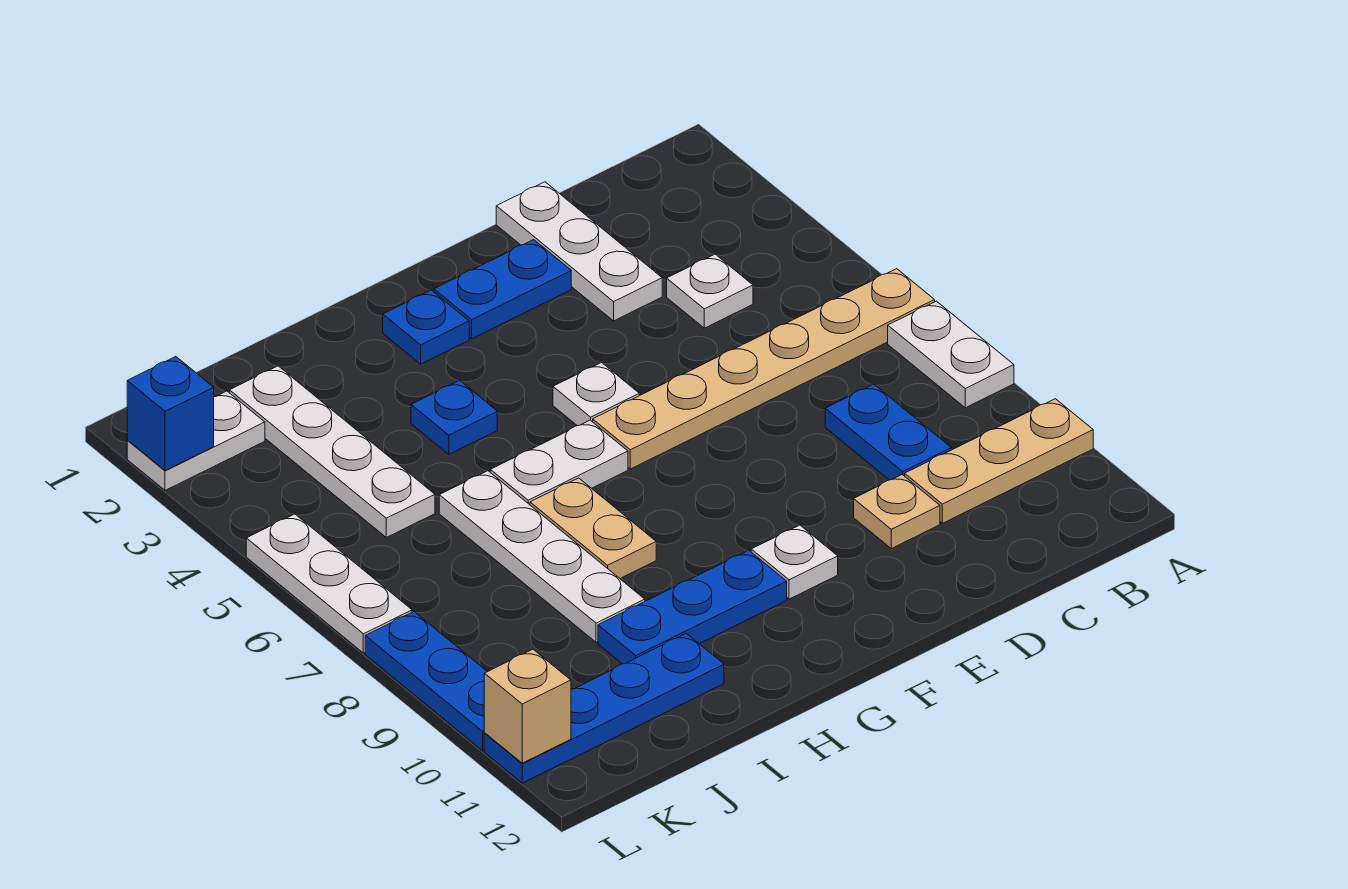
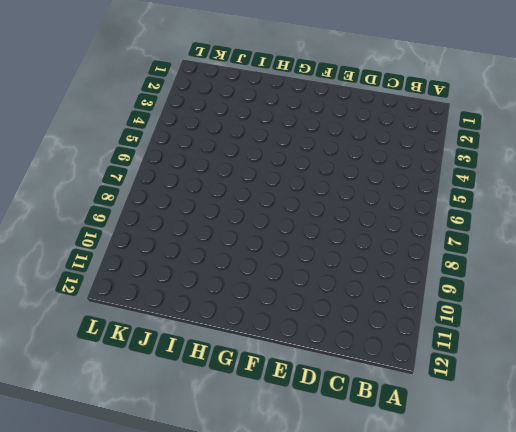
none -> tan plate A6:F6 level 1
none -> white plate A7:A8 level 1
none -> tan plate A10:C10 level 1

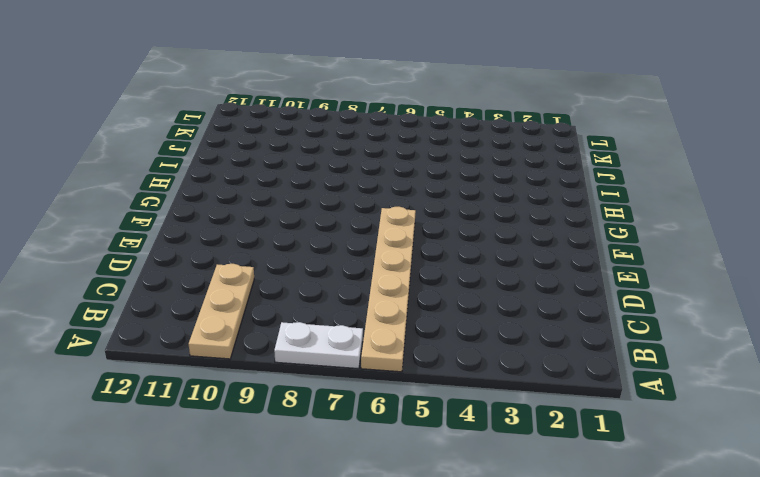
none -> white plate C4 level 1
none -> blue plate C8:C9 level 1
none -> white plate D1:D3 level 1

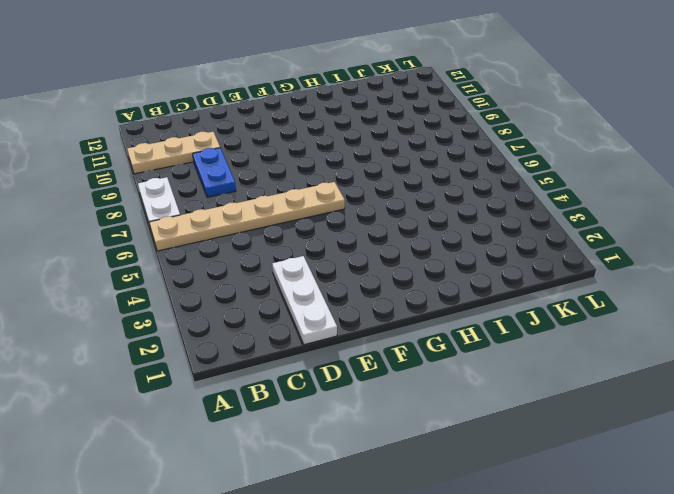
none -> white plate C4 level 1
none -> tan plate D10 level 1
none -> blue plate E2:F2 level 1

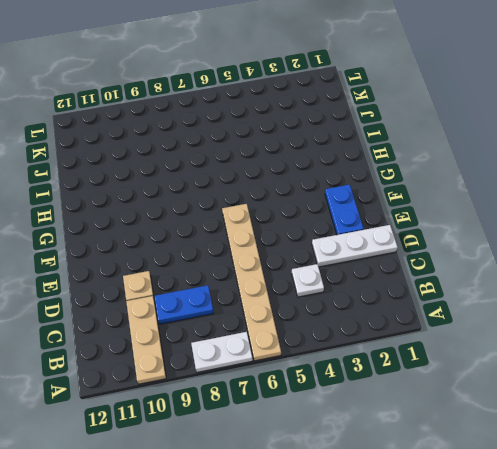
none -> white plate F5 level 1
none -> white plate F10 level 1
none -> blue plate G2 level 1

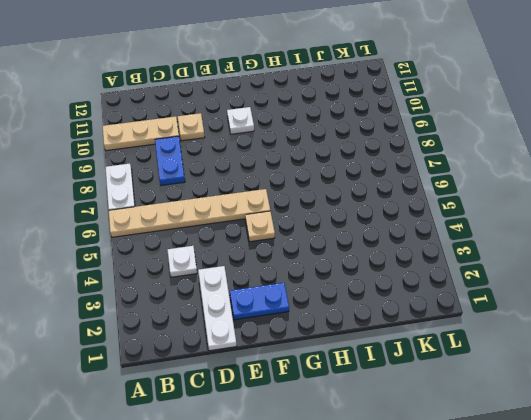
tan plate F5 level 1 -> white plate F5 level 1
none -> blue plate G2 level 1
none -> white plate G6:H6 level 1
none -> blue plate G10:I10 level 1

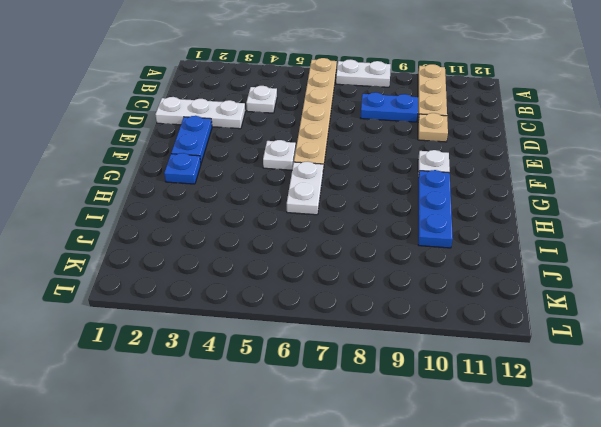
none -> blue plate H4 level 1
none -> tan plate H7:H8 level 1
none -> white plate I6:I9 level 1

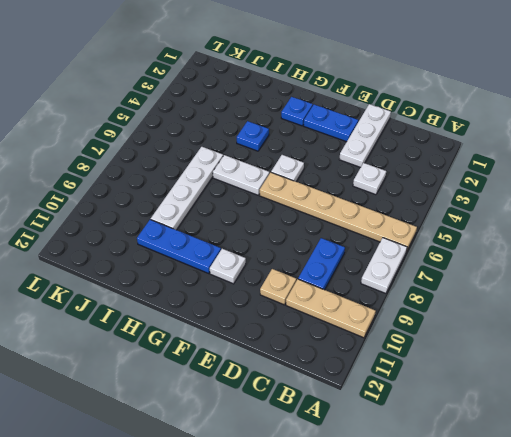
none -> tan plate H7:H8 level 1
none -> blue plate I11:L11 level 1
none -> white plate J2:J5 level 1

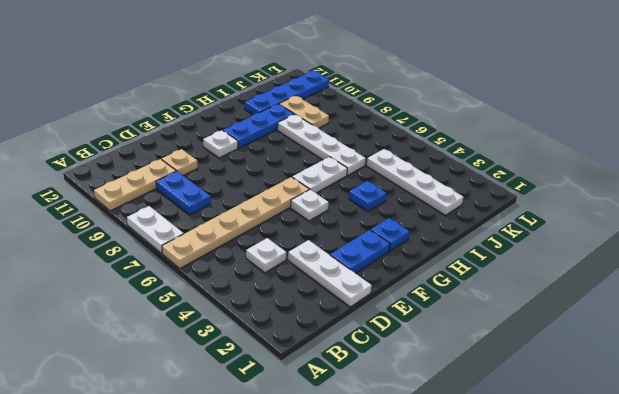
tan plate J9:J10 level 1 -> tan plate H7:H8 level 1
none -> white plate K2:L2 level 1
none -> white plate L5:L7 level 1
none -> blue plate L8:L10 level 1

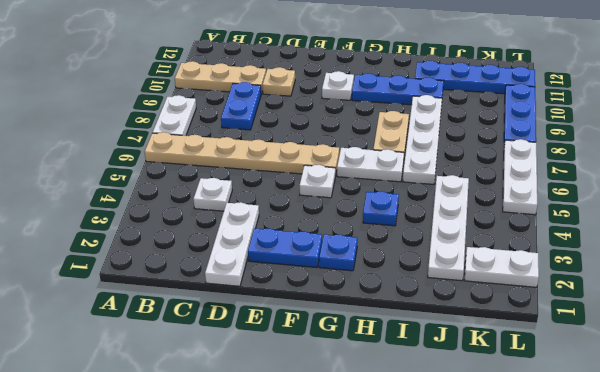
none -> blue brick L2 level 2
none -> tan brick L11 level 2

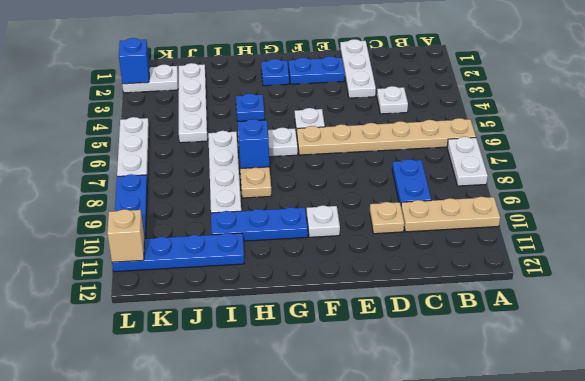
blue brick H7 level 2 -> none

